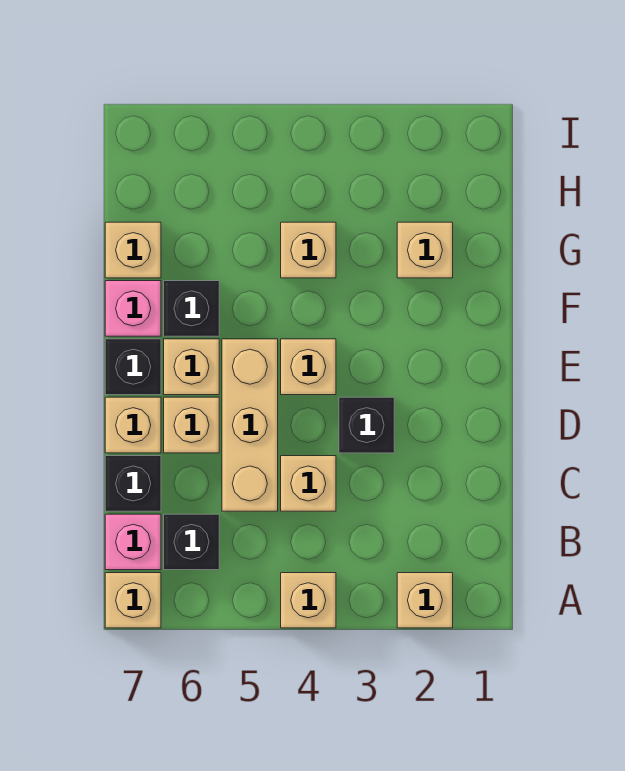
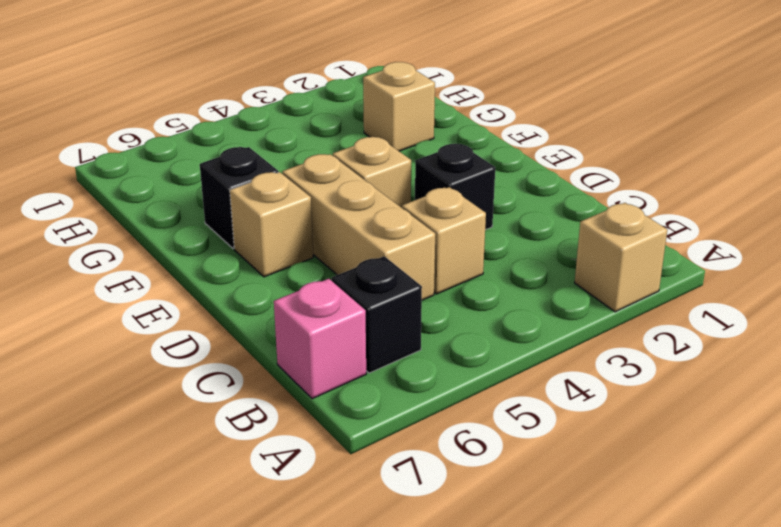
none -> tan brick A4 level 1
none -> tan brick A7 level 1
none -> black brick C7 level 1

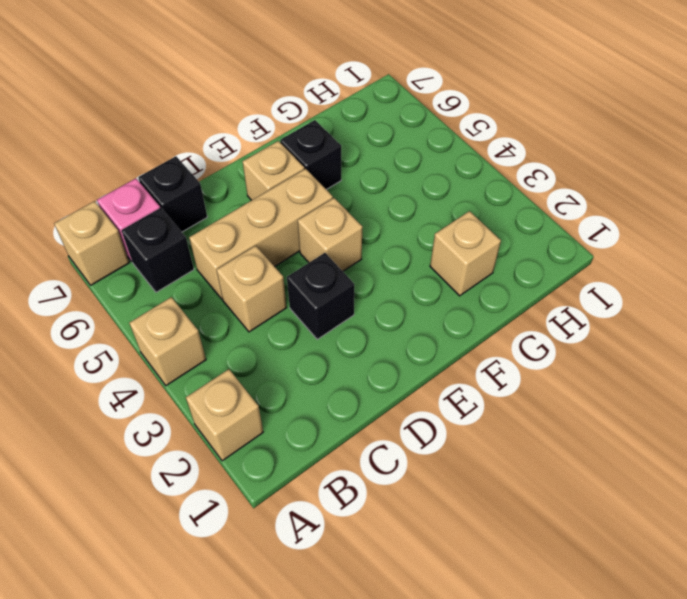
none -> tan brick D6 level 1
none -> tan brick D7 level 1
none -> black brick E7 level 1

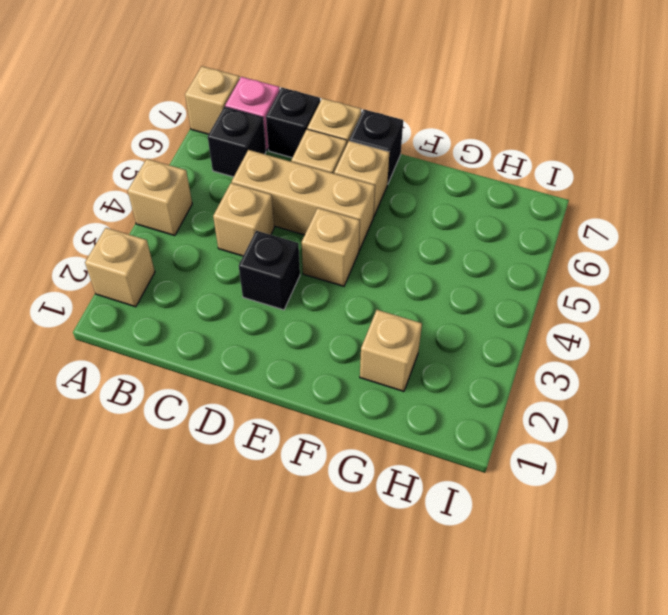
none -> black brick F6 level 1
none -> pink brick F7 level 1
none -> tan brick G4 level 1

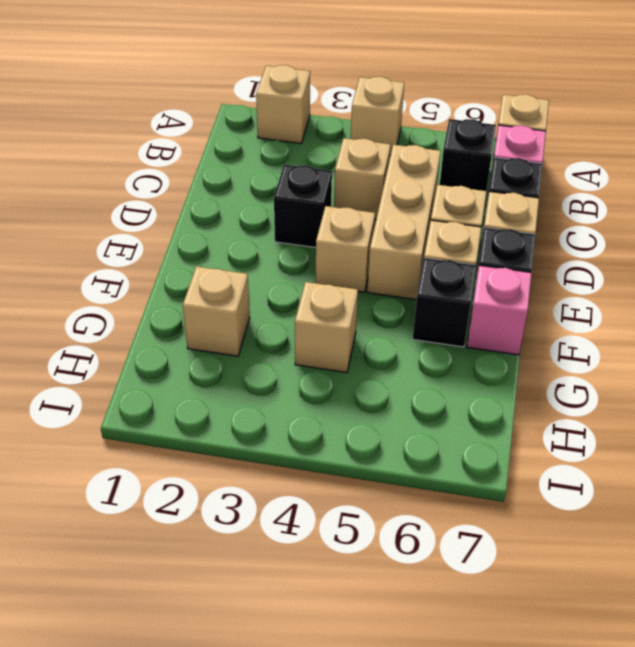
none -> tan brick G7 level 1

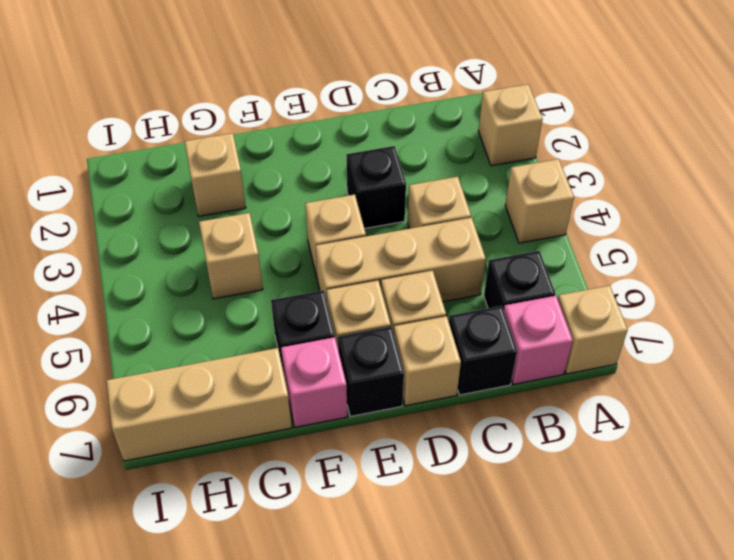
tan brick G7:I7 level 1 -> tan brick G7 level 1

